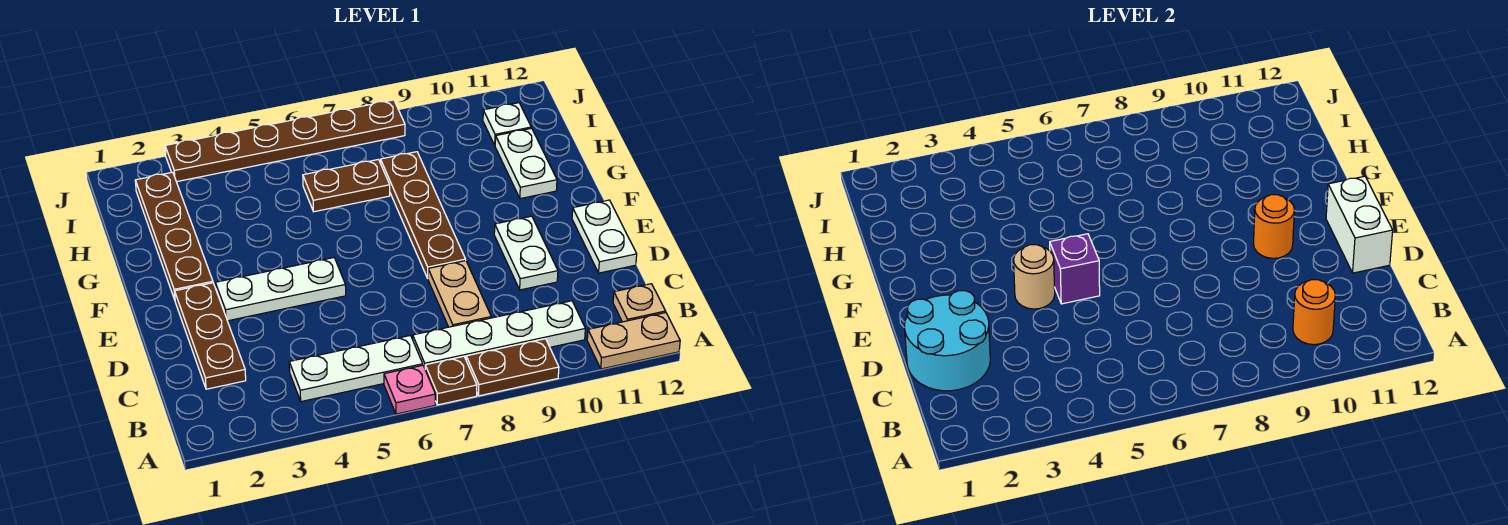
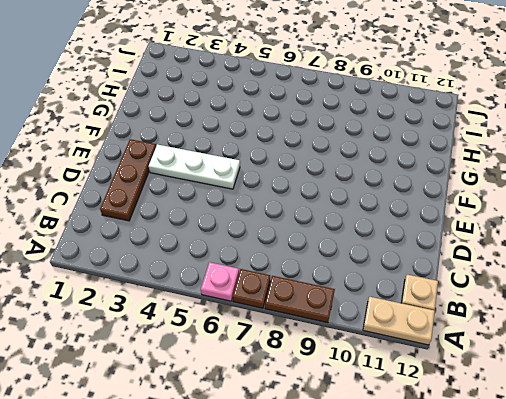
none -> white plate B4:B6 level 1
none -> white plate B7:B10 level 1
none -> tan plate C8:D8 level 1

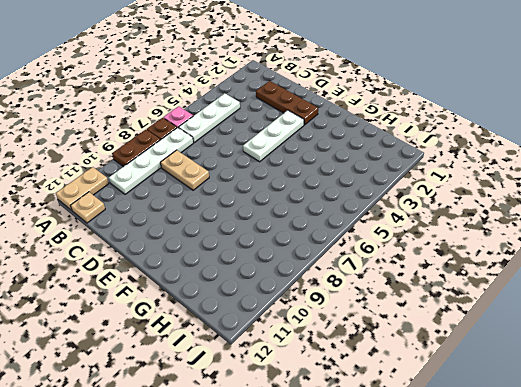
none -> white plate D10:E10 level 1
none -> white plate D12:E12 level 1
none -> brown plate E8:H8 level 1

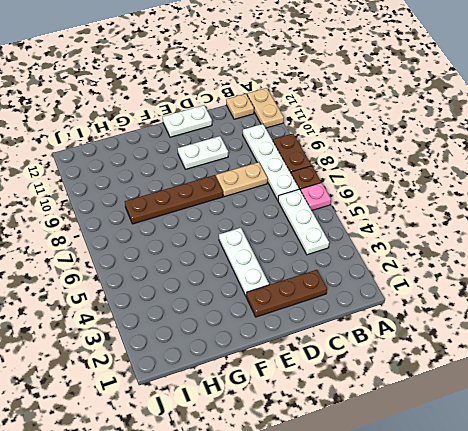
none -> brown plate F2:I2 level 1
none -> white plate G11:H11 level 1
none -> brown plate H6:H7 level 1

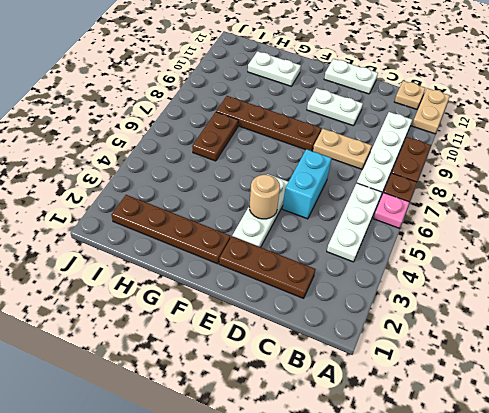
cyan brick D5:D6 level 1 -> none
none -> white plate I11 level 1
none -> brown plate J3:J8 level 1
none -> orange round brick B10 level 2

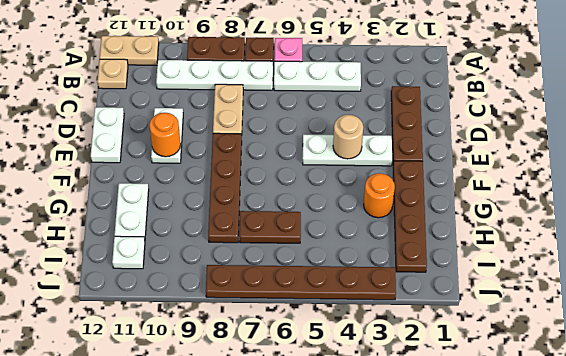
orange round brick G3 level 1 -> orange round brick B10 level 2
none -> cyan round brick C1:D2 level 2
none -> white brick D12:E12 level 2
none -> purple brick E5 level 2

